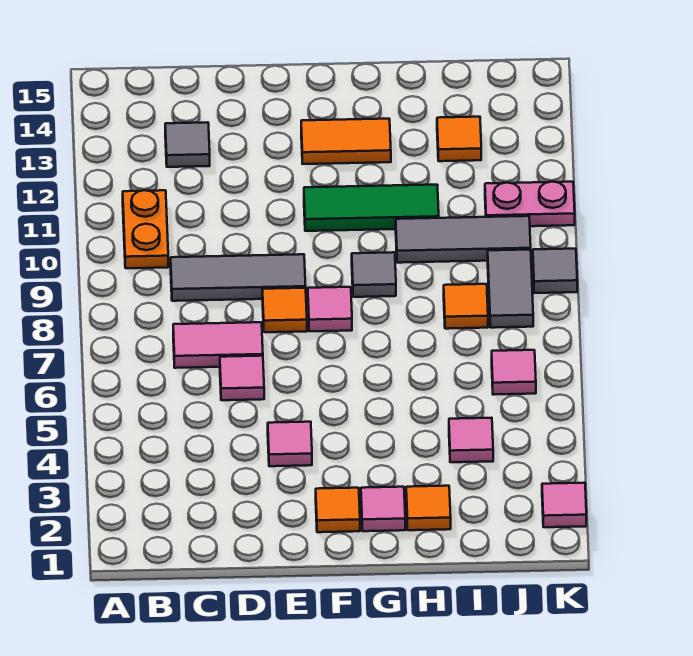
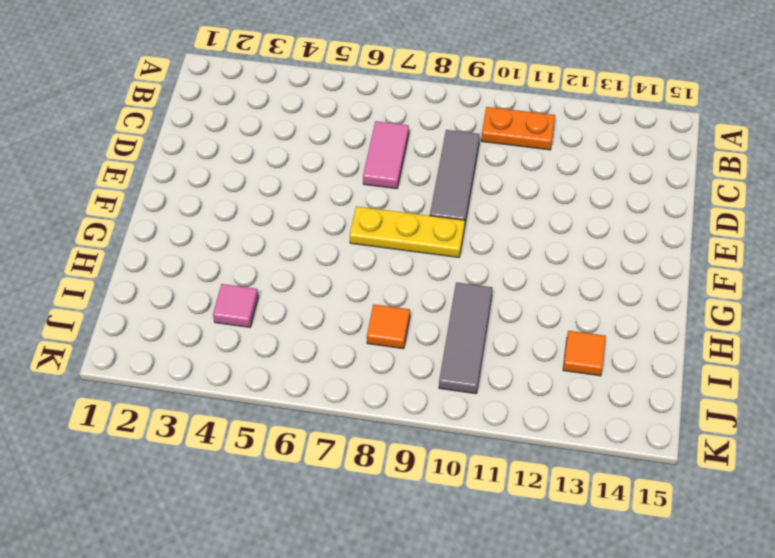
yellow plate F7:F9 level 1 -> pink tile F8 level 1
none -> grey tile C13 level 1
none -> pink tile D6 level 1
none -> pink tile E4 level 1

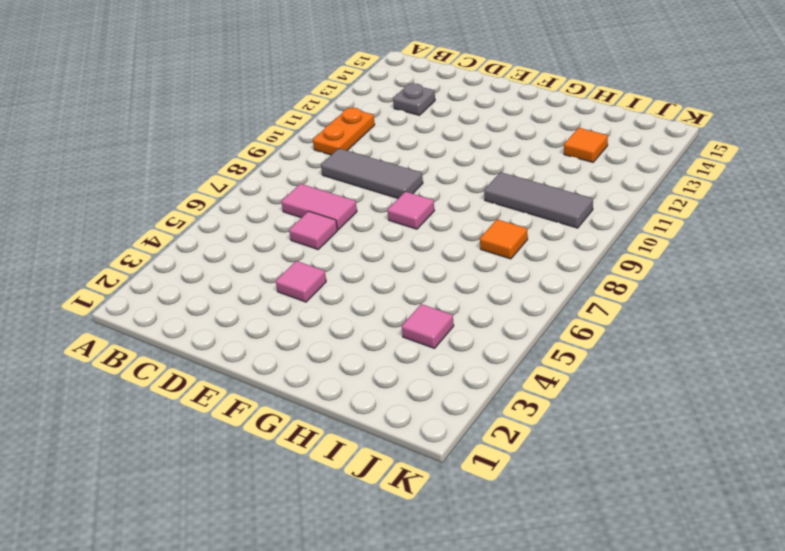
grey plate C13 level 1 -> grey tile C13 level 1
none -> orange tile E8 level 1
none -> orange tile F2 level 1
none -> green tile F11:H11 level 1

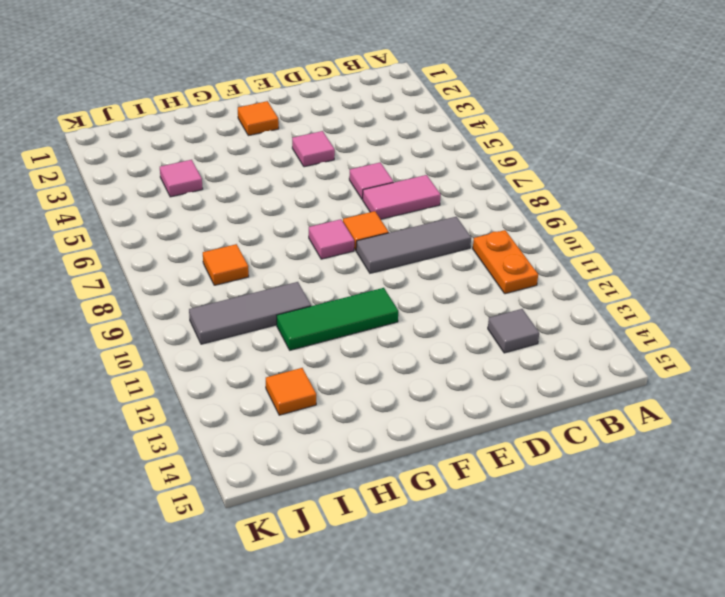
none -> orange tile F13:G13 level 1
none -> pink tile G2 level 1
none -> grey tile G9 level 1

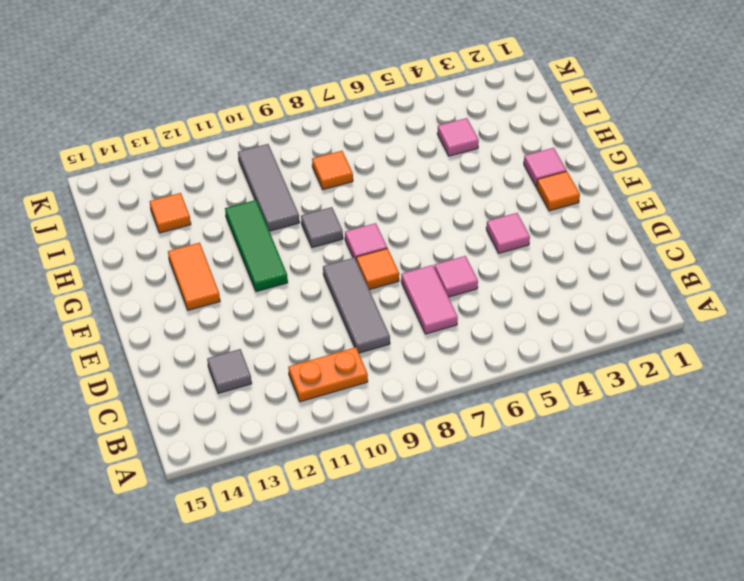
none -> orange tile H2 level 1
none -> pink tile J6 level 1
none -> grey tile J8:J9 level 1

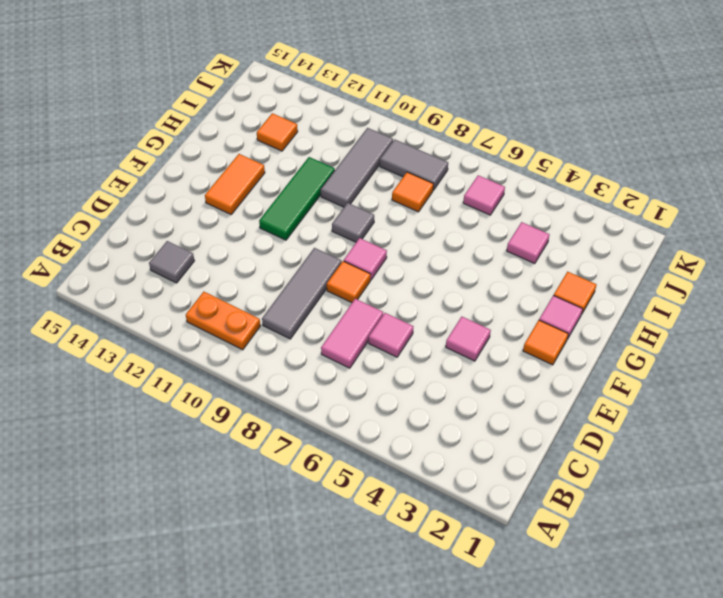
none -> pink plate J11:K11 level 1
none -> pink tile K2 level 1
none -> grey tile K9 level 1

